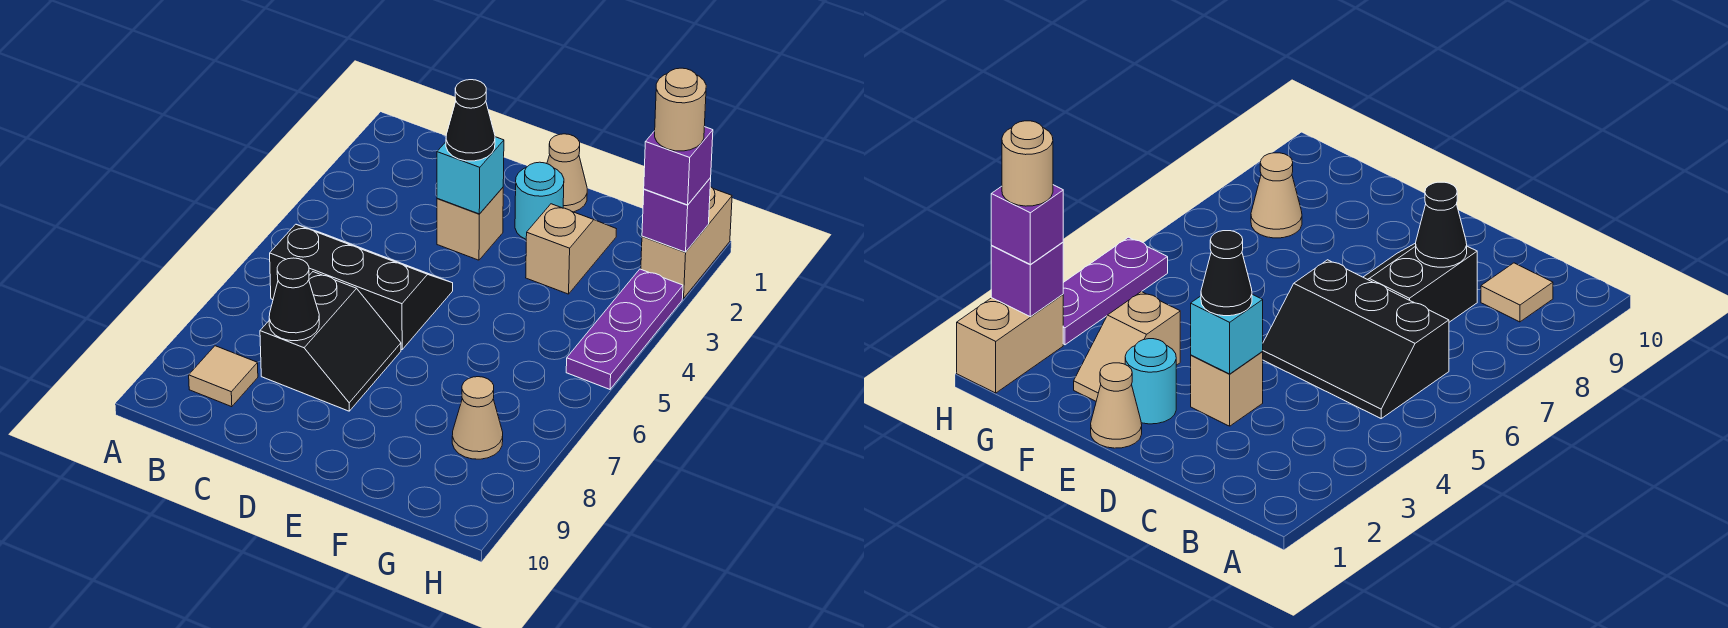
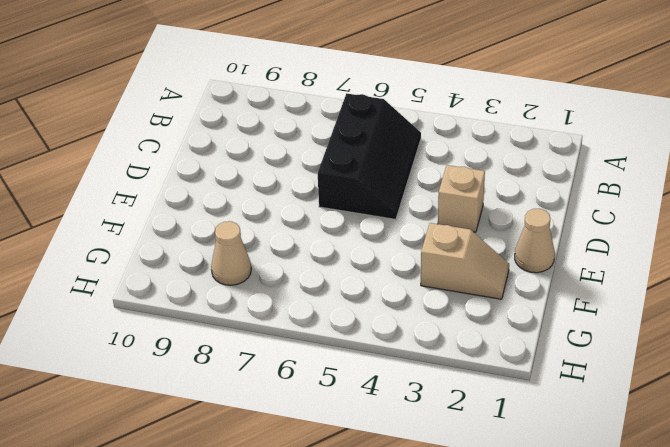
none -> tan tile B9 level 1
none -> black slope C7:D8 level 1 top C
none -> cyan round brick E2 level 1

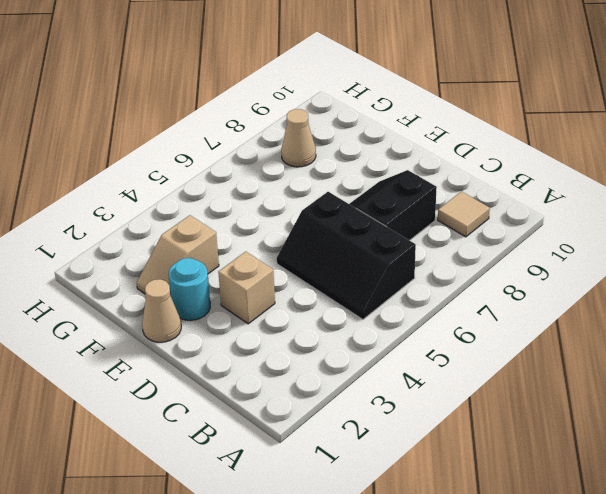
none -> tan brick H1:H2 level 1
none -> purple plate H3:H5 level 1
none -> black cone C8 level 2

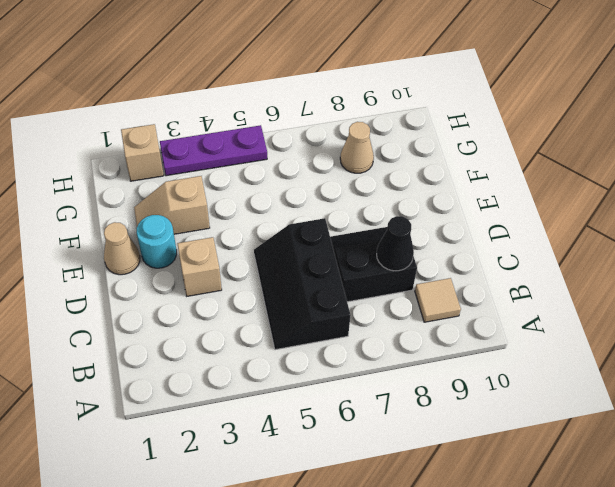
tan brick H2 level 1 -> tan brick H1:H2 level 1
none -> cyan brick D3 level 2
none -> purple brick H2 level 2
none -> black cone D3 level 3

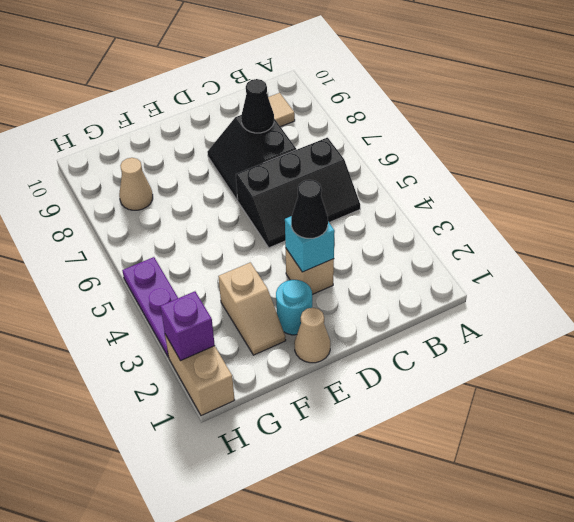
none -> purple brick H2 level 3
none -> tan round brick H2 level 4

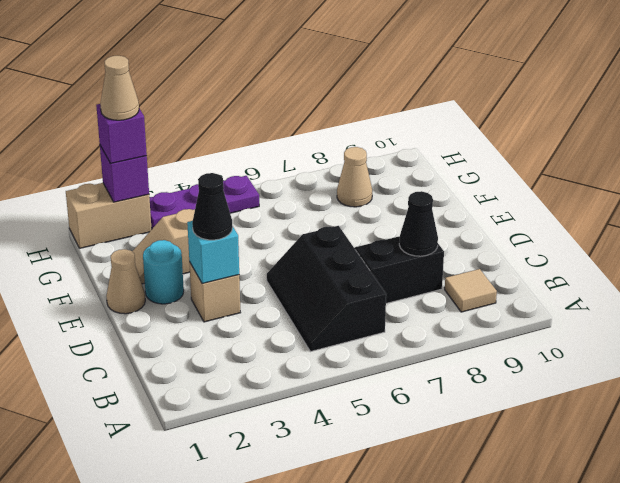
tan cone H2 level 4 -> tan round brick H2 level 4

